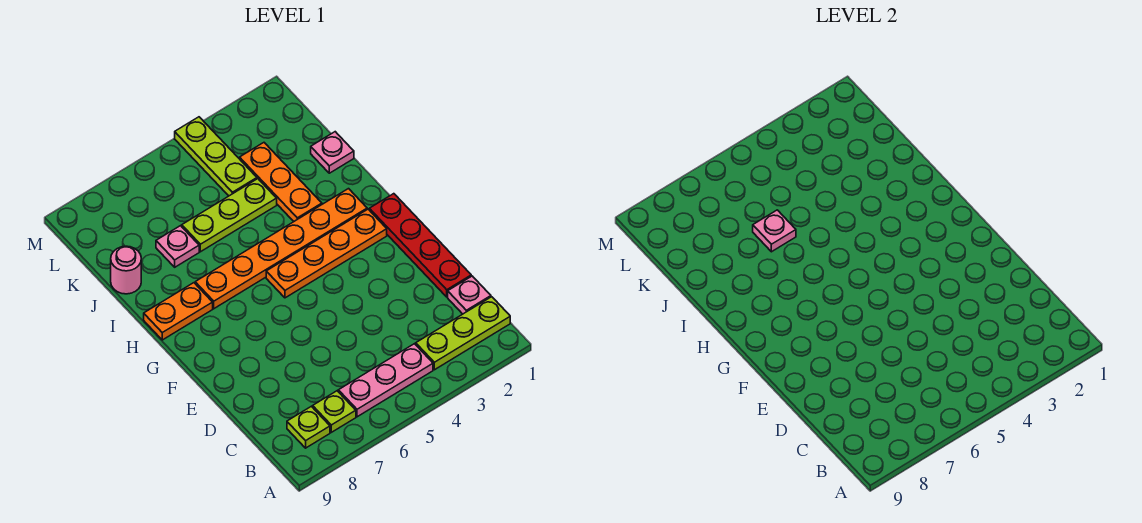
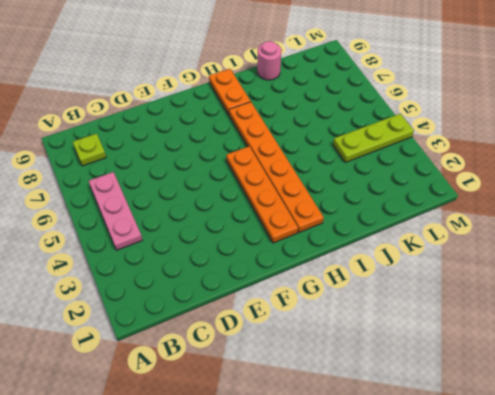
none -> lime plate B1:B3 level 1
none -> lime plate B7 level 1
none -> pink plate C1 level 1

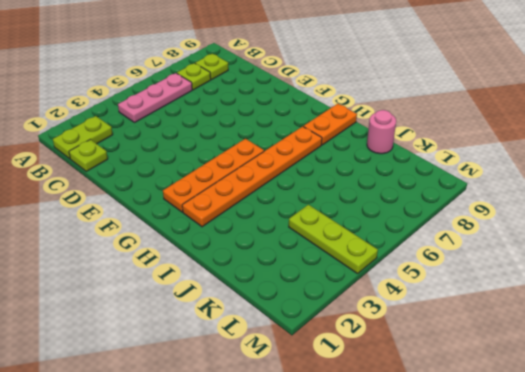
lime plate B1:B2 level 1 -> lime plate B1:B3 level 1
lime plate C1 level 1 -> pink plate C1 level 1
none -> red plate D1:G1 level 1
none -> orange plate I3:K3 level 1
none -> pink plate J1 level 1

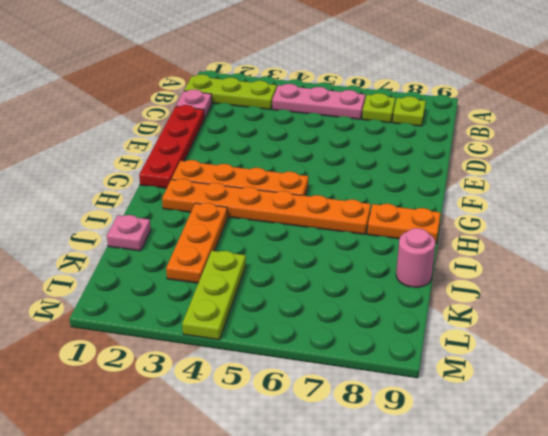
none -> lime plate J4:J6 level 1
none -> pink plate J7 level 1
none -> pink plate J6 level 2

